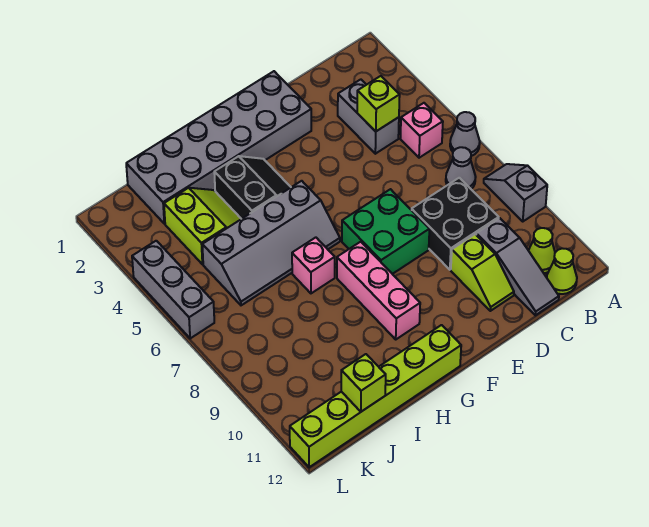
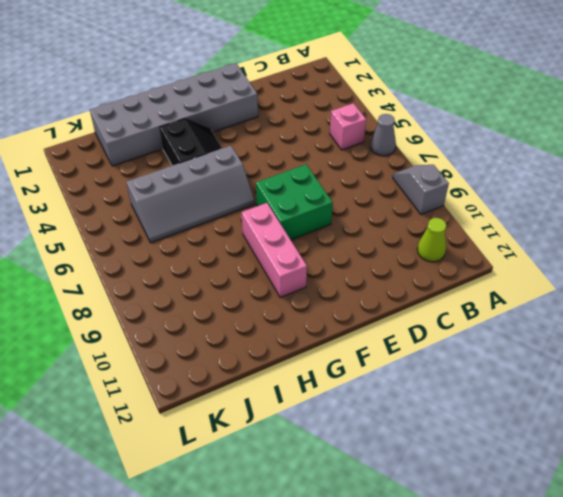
none -> grey cone B7 level 1
none -> lime cone B12 level 1
none -> grey brick C3:C4 level 1

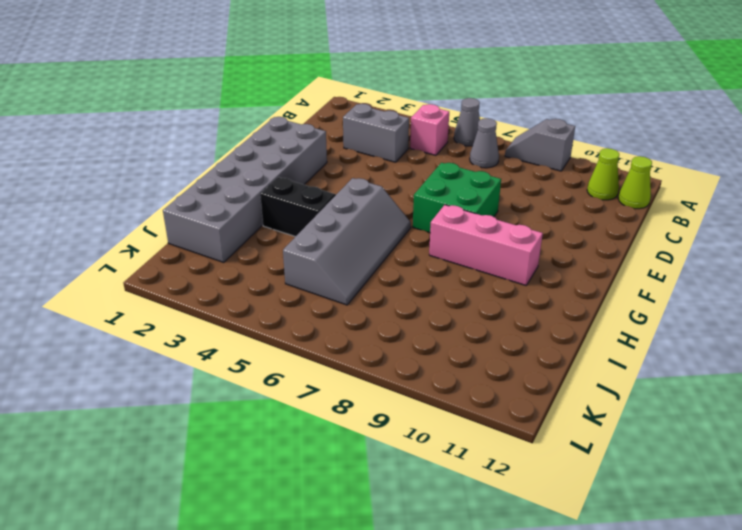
none -> black brick C8:D9 level 1
none -> grey slope C10:C12 level 1 top 10
none -> lime slope D10:D11 level 1 top 10

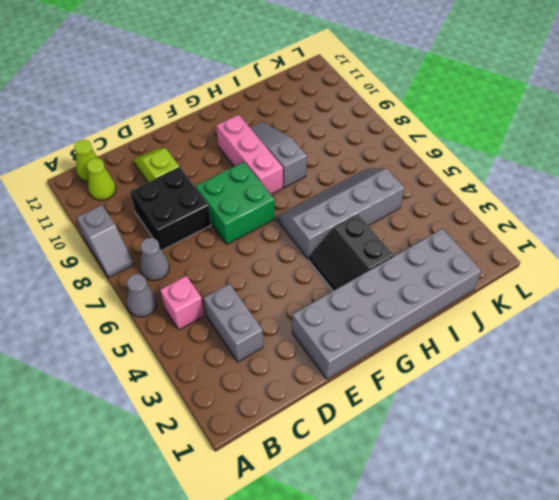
grey slope H8:H10 level 1 top 8 -> grey slope C10:C12 level 1 top 10
none -> lime brick G12:L12 level 1
none -> pink brick H7 level 1
none -> lime slope I3:J4 level 1 top J

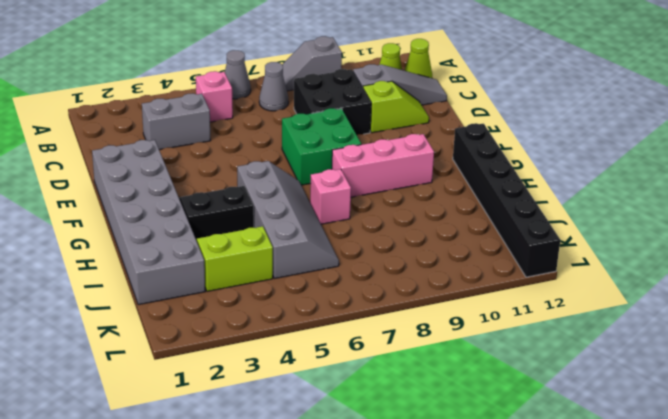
black brick G12:L12 level 1 -> lime brick G12:L12 level 1
none -> grey brick L4:L6 level 1
none -> lime brick C4 level 2
none -> lime brick J12 level 2

